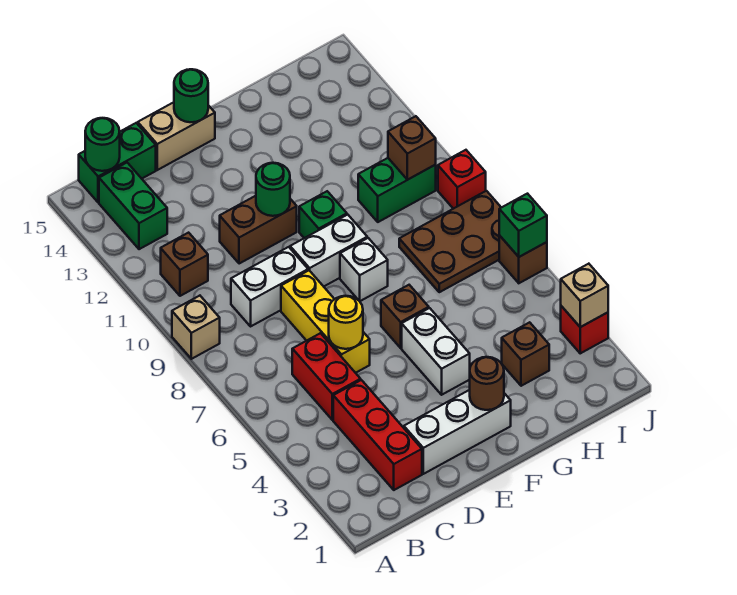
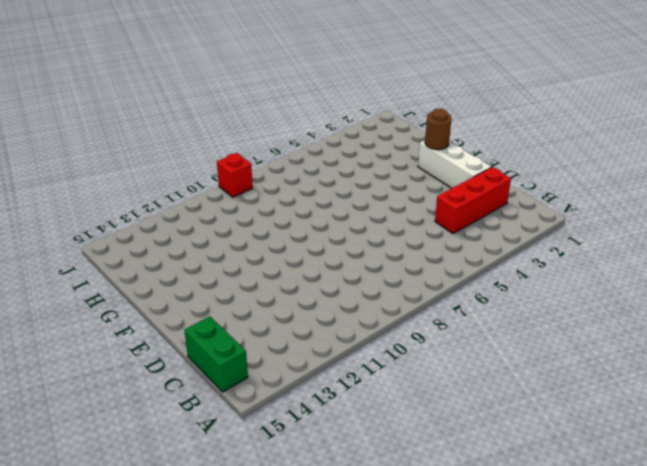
none -> tan brick A9 level 1
none -> brown brick B11 level 1
none -> green brick B13:B14 level 1
none -> red brick C5:C6 level 1

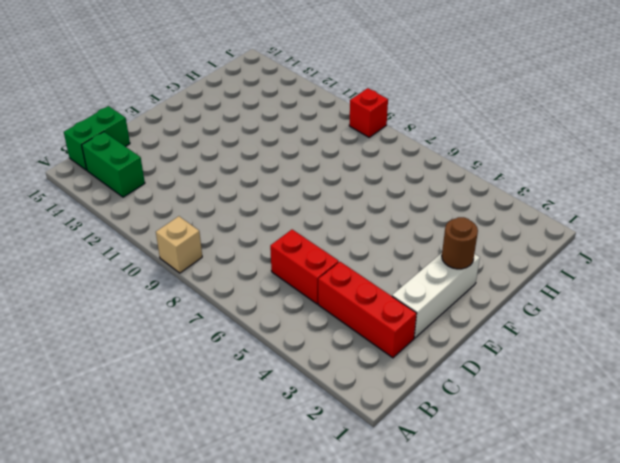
none -> brown brick B11 level 1
none -> white brick C9:D9 level 1
none -> yellow brick D6:D8 level 1
none -> brown brick D11:E11 level 1

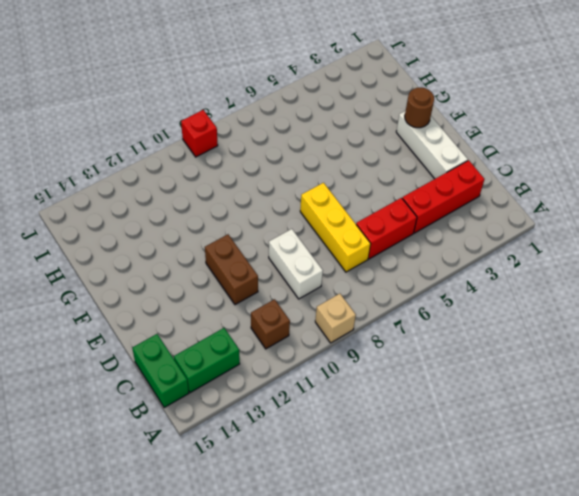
yellow brick C7:E7 level 1 -> yellow brick D6:D8 level 1
none -> tan brick D15:E15 level 1
none -> white brick E9:F9 level 1
none -> white brick F4:F5 level 1
none -> brown brick F6 level 1

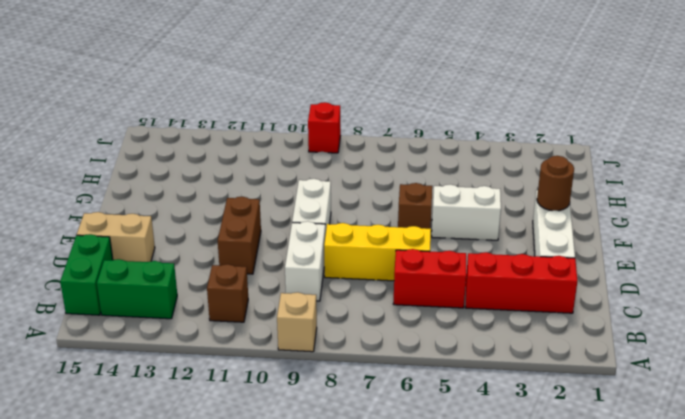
tan brick D14:D15 level 1 -> tan brick D15:E15 level 1
none -> white brick F8 level 1
none -> green brick F10 level 1
none -> brown brick H3 level 1
none -> brown plate H7:J8 level 1

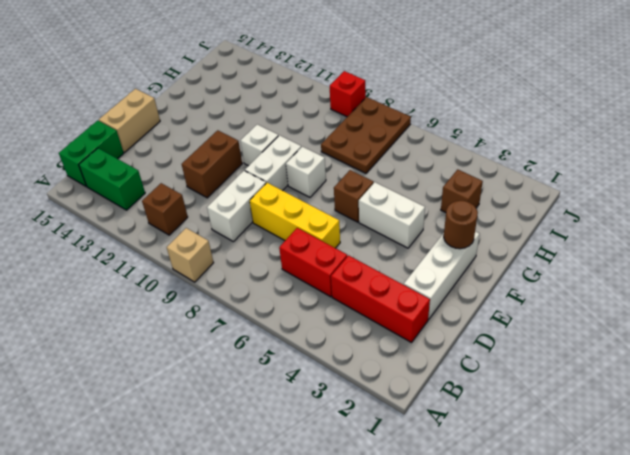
white brick F10 level 1 -> green brick F10 level 1
none -> green brick H10:I10 level 1
none -> red brick J3 level 1
none -> brown brick J6 level 1
none -> green round brick B15 level 2

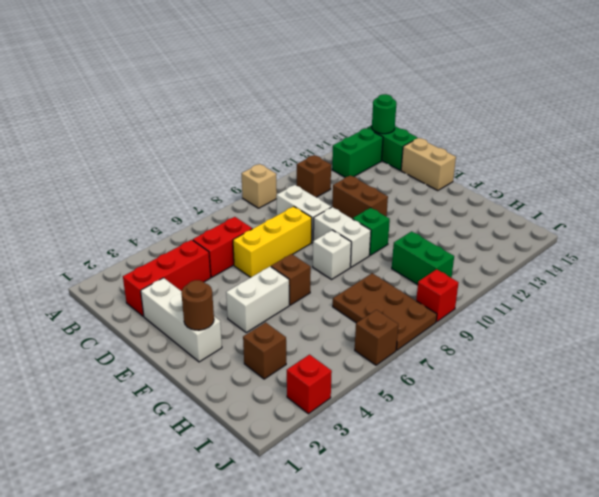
none -> yellow round brick D6 level 2
none -> green round brick E11 level 2
none -> green round brick E15 level 2
none -> brown brick I10 level 2

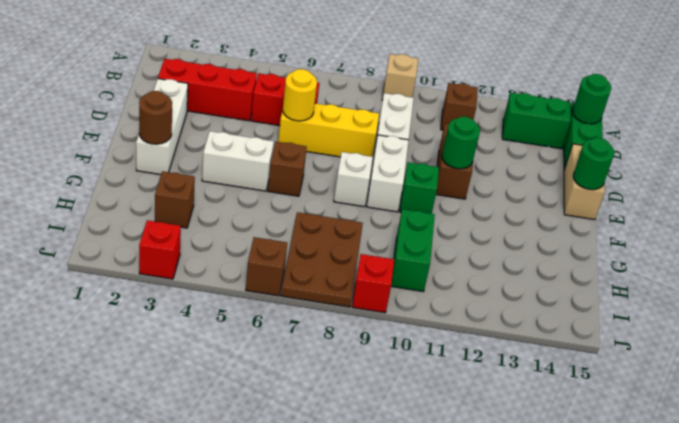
none -> brown brick I10 level 2
none -> tan brick J3 level 2
none -> green brick J6 level 2

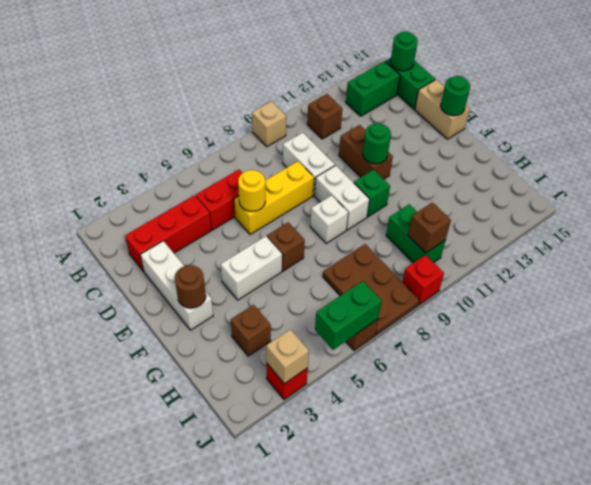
green brick J5:J6 level 2 -> green brick J6 level 2

